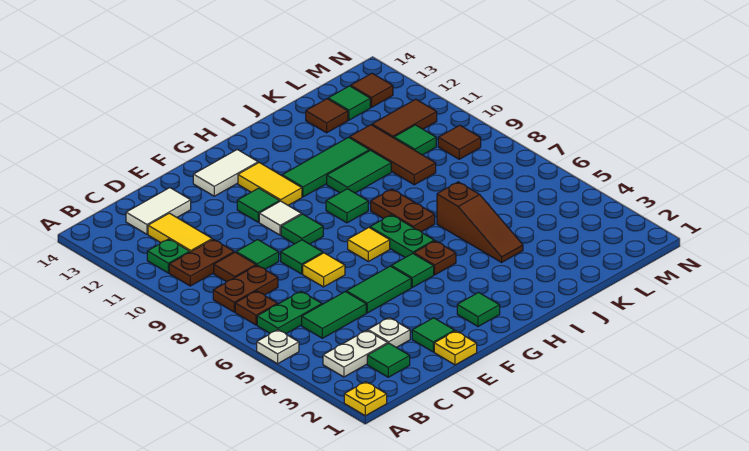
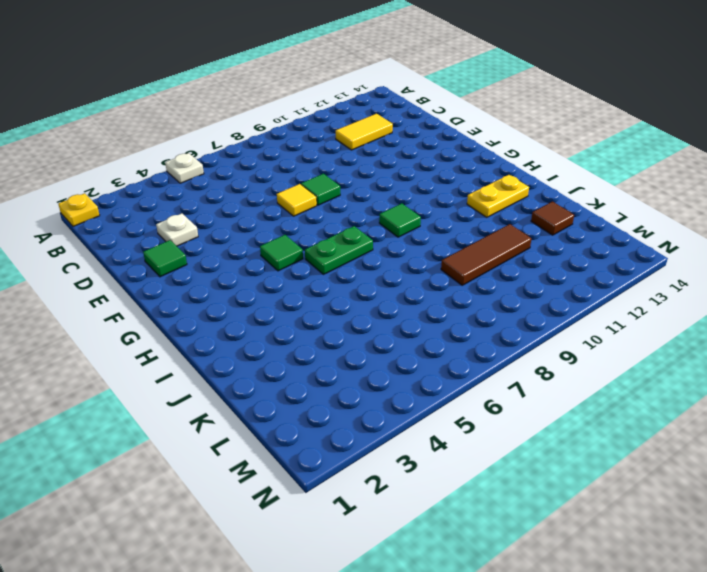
yellow plate I12:I13 level 1 -> none
none -> white plate B3:C3 level 1
none -> green plate B6:C6 level 1
none -> brown plate B7 level 1
none -> brown plate B8:C8 level 1

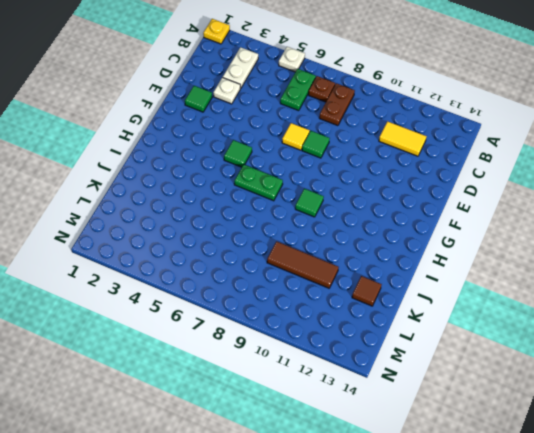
none -> brown plate B10:C10 level 1
none -> green plate B11 level 1
none -> green tile C2 level 1
none -> green tile C5:D5 level 1

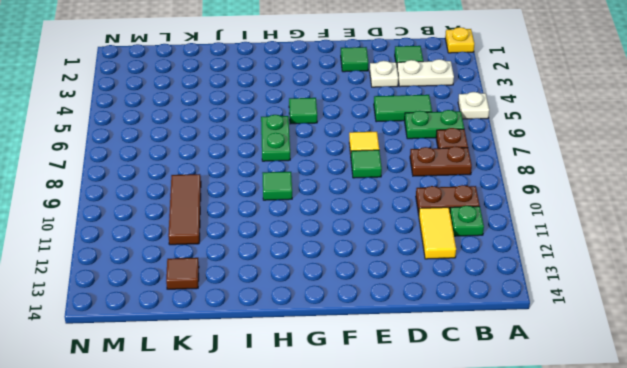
none -> brown tile C9 level 1
none -> white tile C13:D13 level 1
none -> green tile D9 level 1
none -> yellow plate E1 level 1

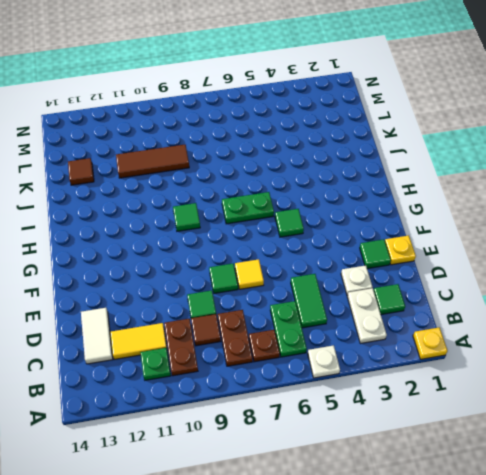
none -> green tile E5:F5 level 1
none -> green tile F9 level 1
none -> white tile F10 level 1
none -> green tile F11 level 1

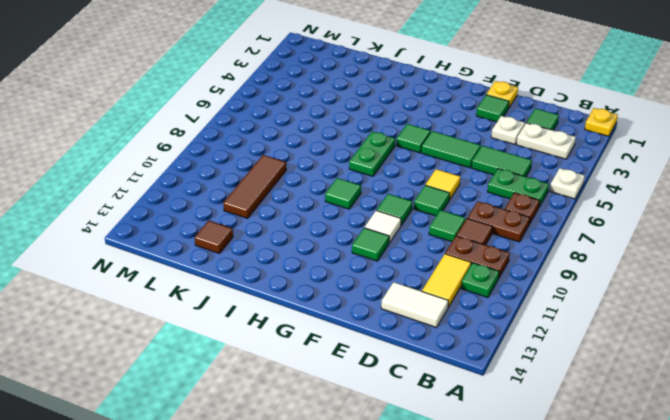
none -> white tile F13:G13 level 1
none -> green tile G2 level 1
none -> yellow tile G7 level 1
none -> yellow tile G11:G12 level 1

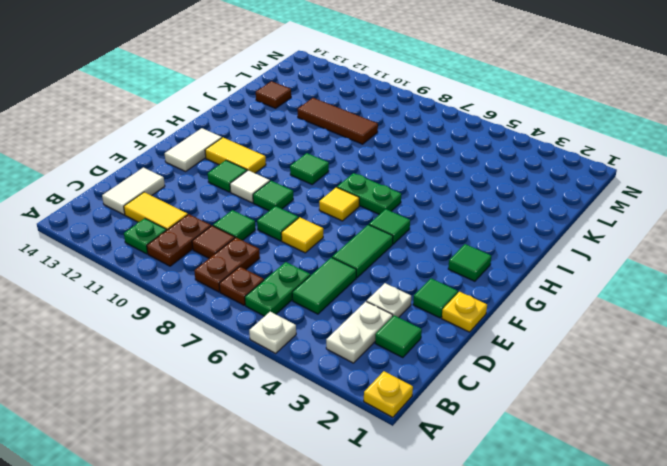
none -> brown plate H5 level 1
none -> green tile H11:J11 level 1
none -> brown plate I7:I8 level 1
none -> green tile I10:J10 level 1

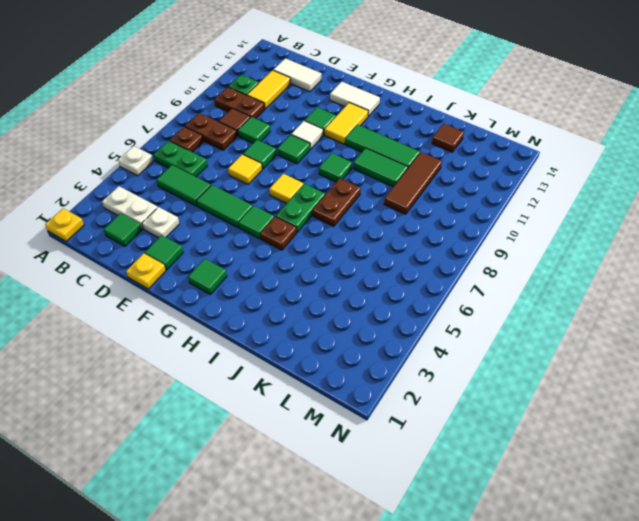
none -> brown slope J4:J6 level 1 top 6
none -> green tile L10 level 1
none -> brown tile L11:M11 level 1
none -> green tile L13 level 1

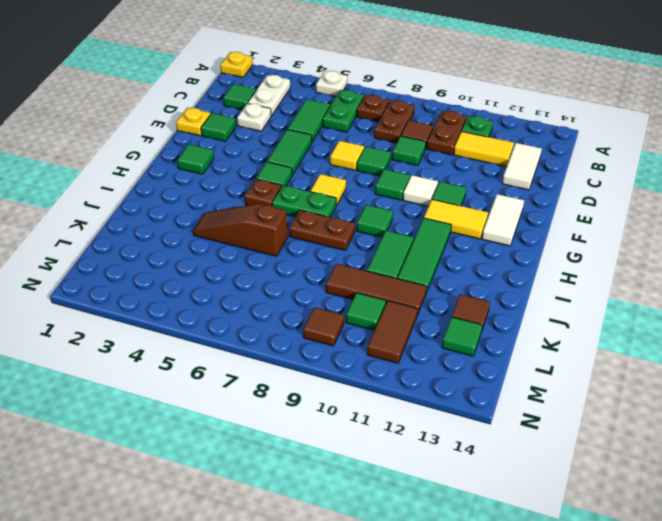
none -> brown tile M13 level 1

